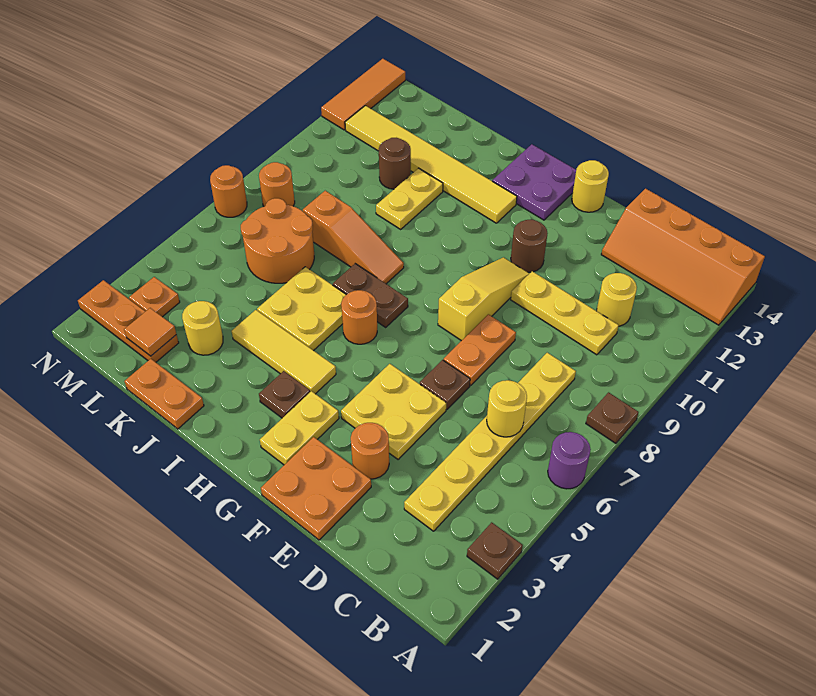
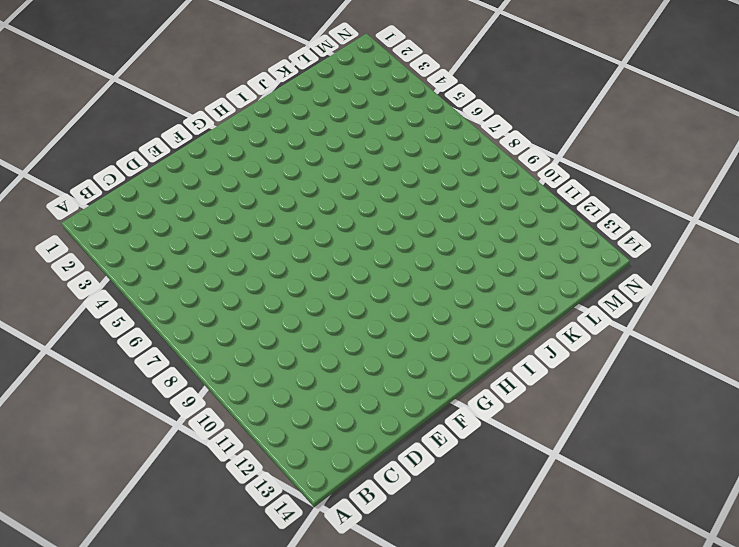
none -> brown plate A3 level 1
none -> purple round brick A6 level 1
none -> brown plate A8 level 1
none -> orange slope A13:D14 level 1 top 14

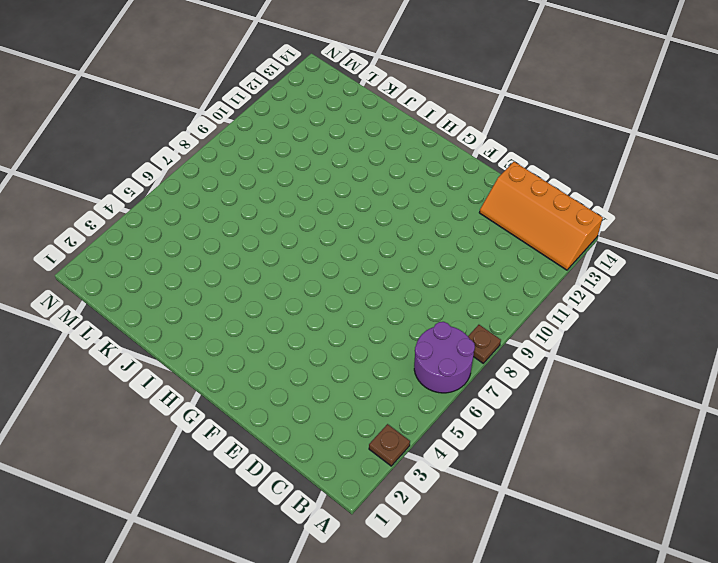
purple round brick A6:B7 level 1 -> purple round brick A6 level 1
none -> yellow plate C3:C8 level 1
none -> yellow plate C10:E10 level 1
none -> yellow round brick C11 level 1
none -> orange plate E1:F2 level 1

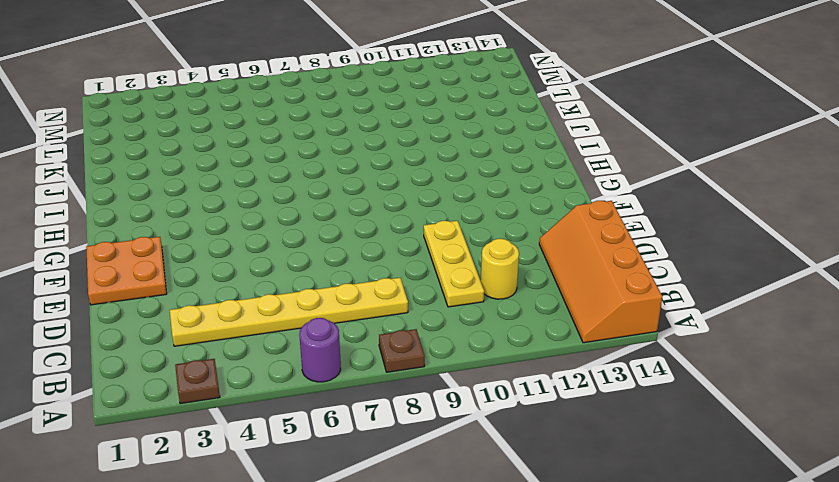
none -> orange round brick E3 level 1
none -> yellow plate E4:F5 level 1
none -> brown plate E6 level 1
none -> orange plate E7:E8 level 1

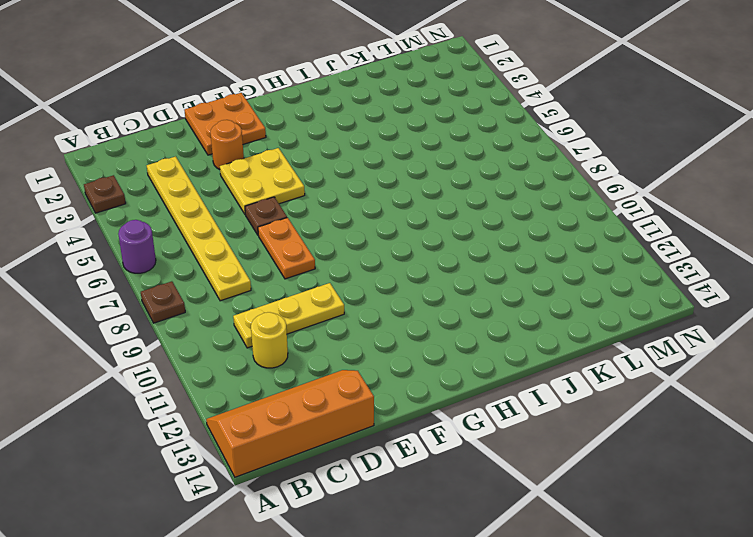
none -> yellow slope F8:F10 level 1 top 8
none -> brown round brick F11 level 1
none -> yellow round brick F14 level 1
none -> yellow plate G2:G3 level 1

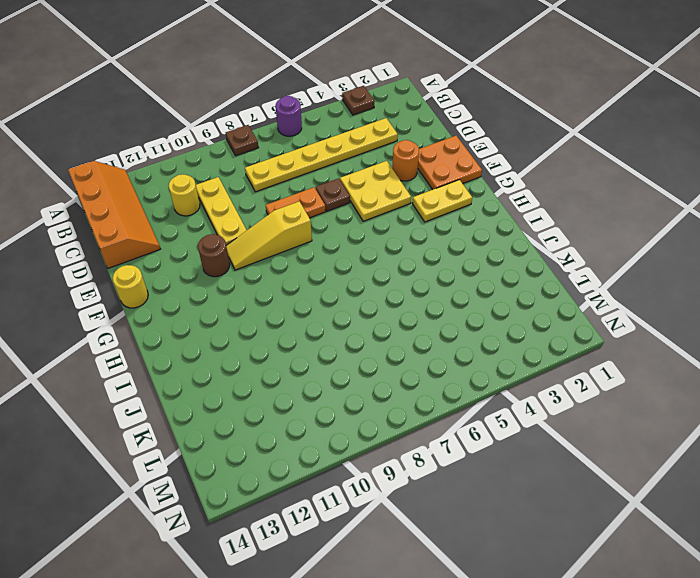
none -> purple plate G13:H14 level 1
none -> brown plate H3 level 1
none -> yellow tile H4:J4 level 1
none -> orange round brick H6 level 1

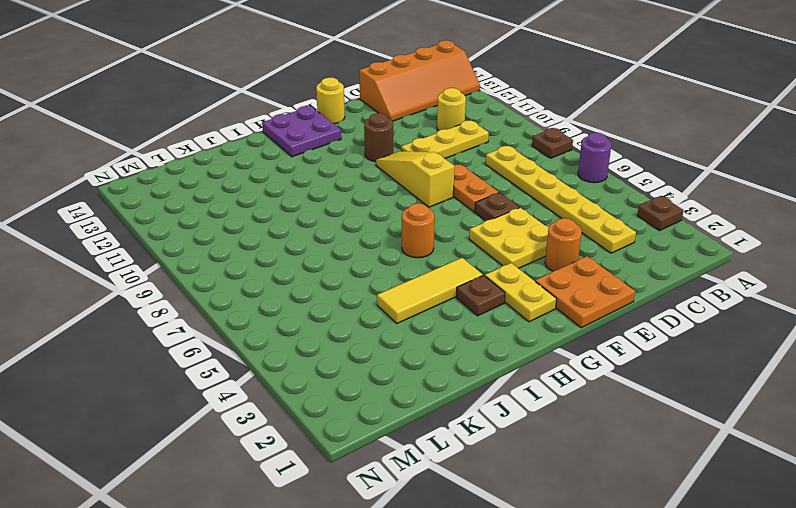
none -> brown plate H7:I7 level 1
none -> yellow tile H12:M12 level 1
none -> yellow plate I5:J6 level 1
none -> orange slope I8:K8 level 1 top K

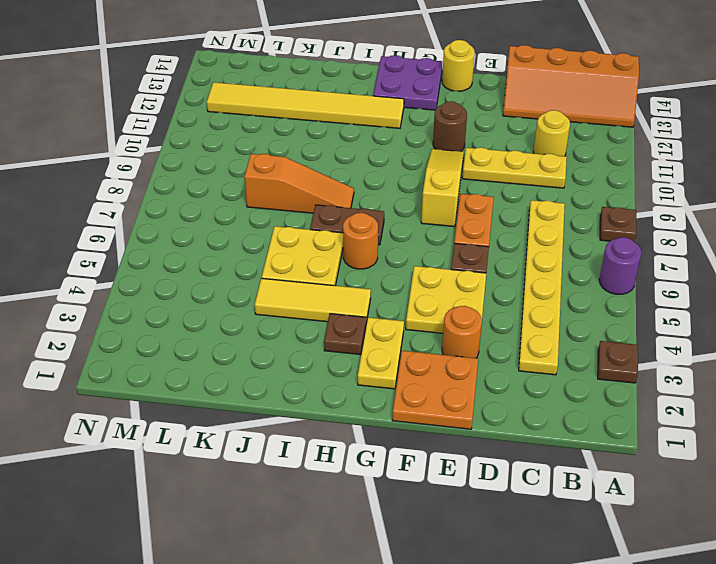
none -> orange plate J1:K1 level 1
none -> yellow plate J10:J11 level 1
none -> yellow round brick K3 level 1
none -> orange round brick K6:L7 level 1

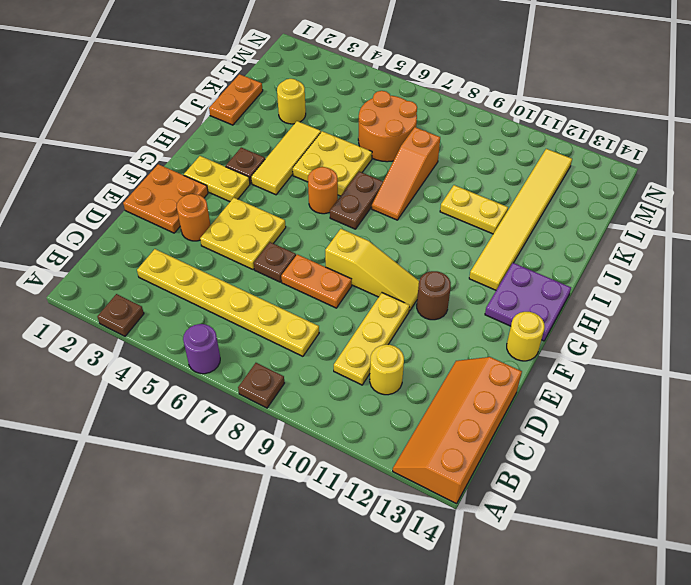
none -> brown round brick K11 level 1
none -> orange plate L2:N2 level 1
none -> orange plate M3 level 1
none -> orange round brick M8 level 1

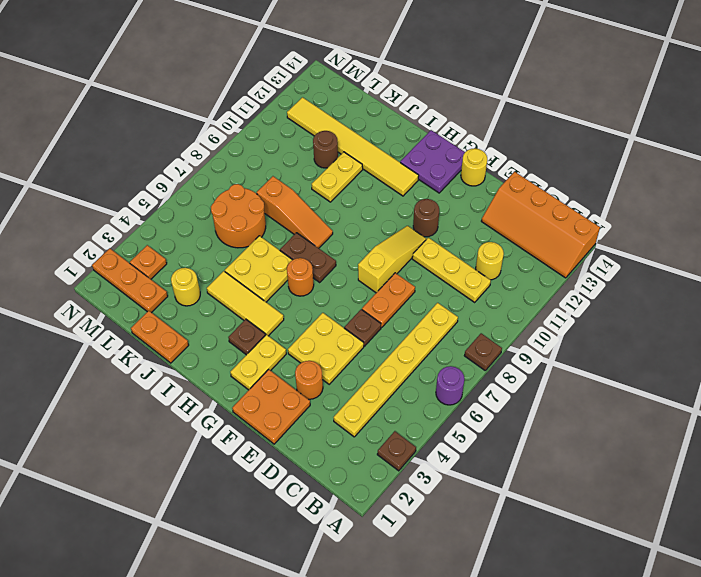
none -> orange round brick M8 level 1
none -> orange round brick N7 level 1
none -> orange tile N12:N14 level 1
none -> yellow round brick C6 level 2

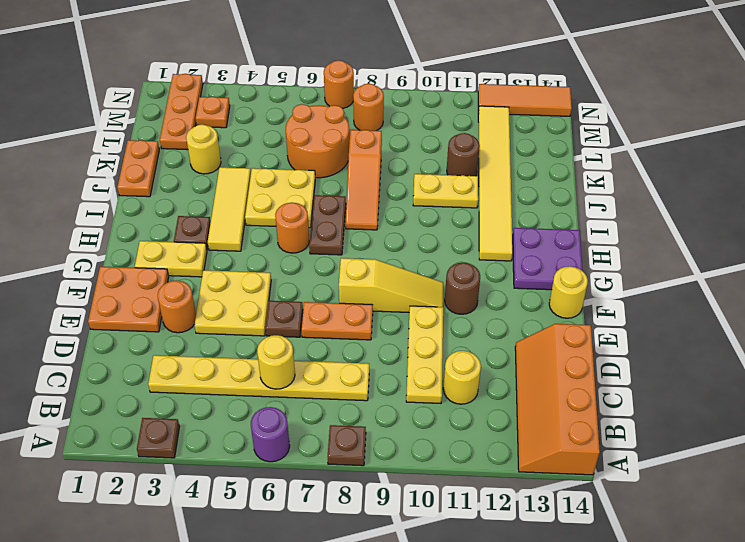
none -> orange tile L2 level 2

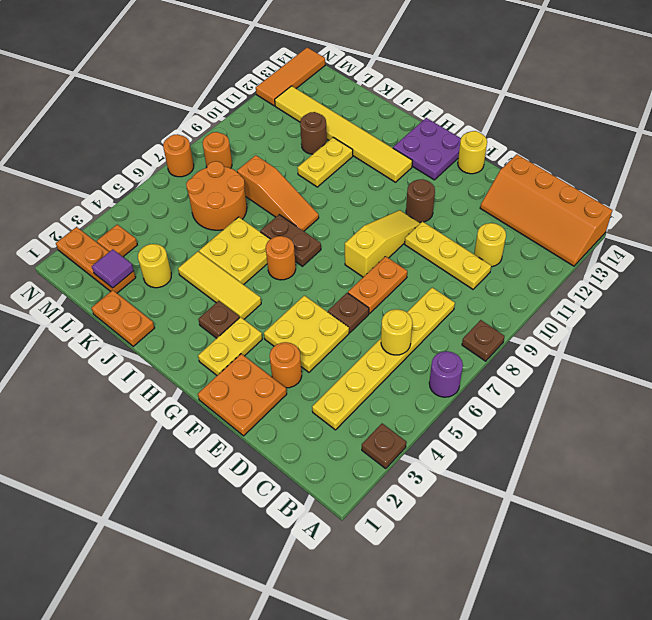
purple tile L2 level 2 -> orange tile L2 level 2

